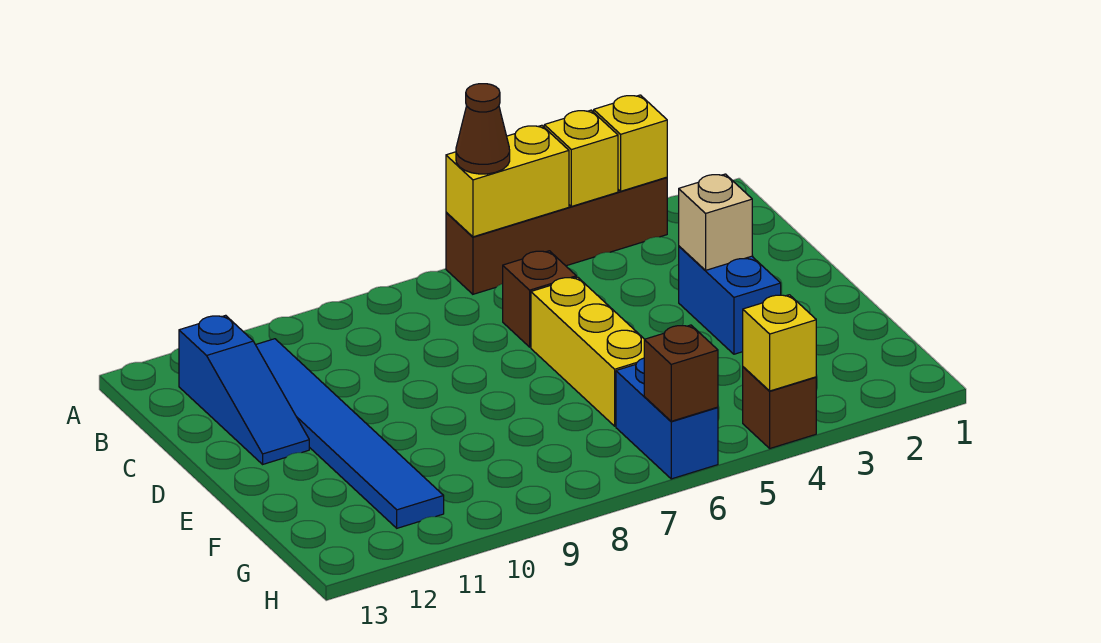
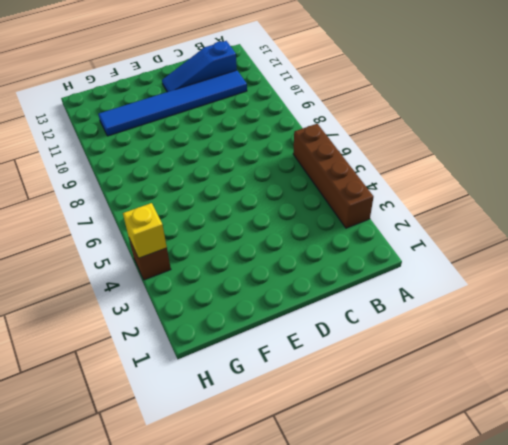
none -> brown brick C6 level 1
none -> blue brick D3:E3 level 1
none -> yellow brick D6:F6 level 1

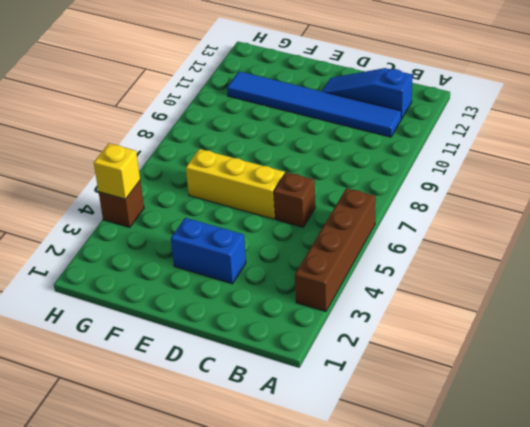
none -> blue brick G6:H6 level 1
none -> yellow brick A3 level 2
none -> yellow brick A4 level 2

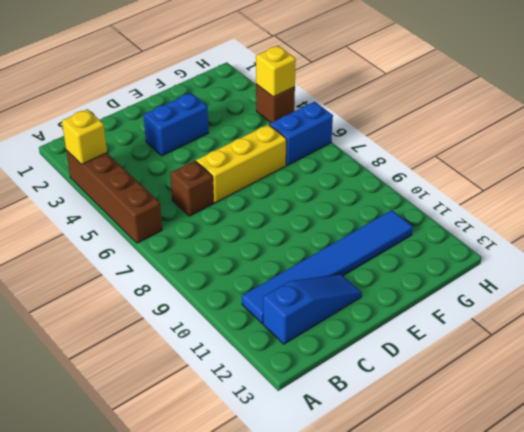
none -> yellow brick A4 level 2
none -> yellow brick A5:A6 level 2
none -> tan brick D3 level 2

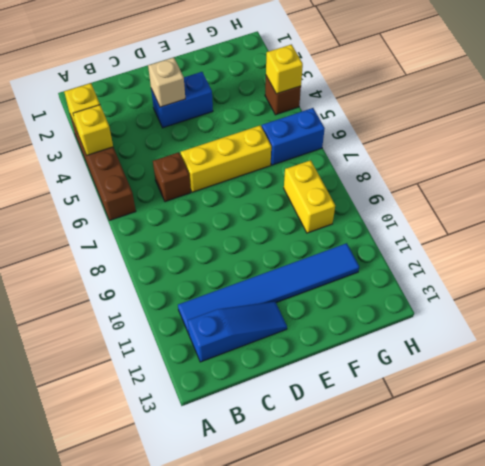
yellow brick G8:G9 level 1 -> yellow brick A5:A6 level 2
none -> brown brick H6 level 2
none -> brown cone A6 level 3

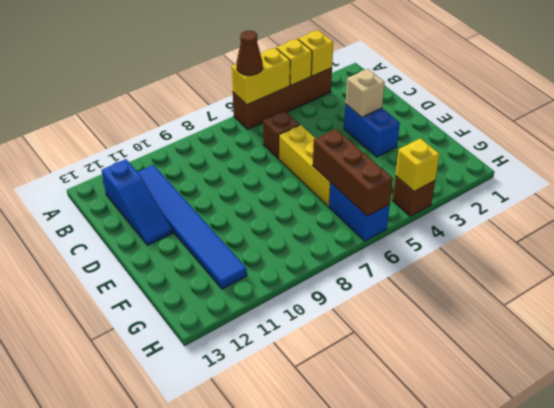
brown brick F6:H6 level 2 -> brown brick H6 level 2

